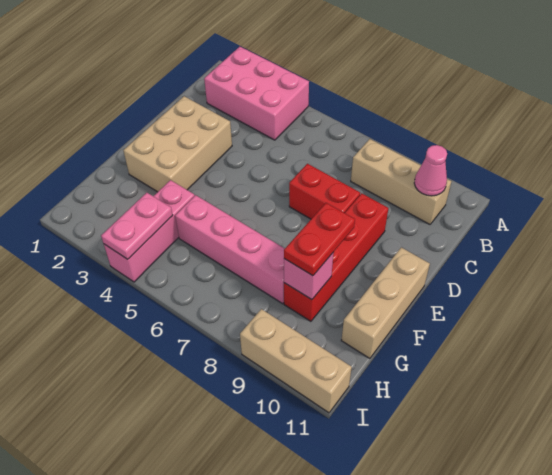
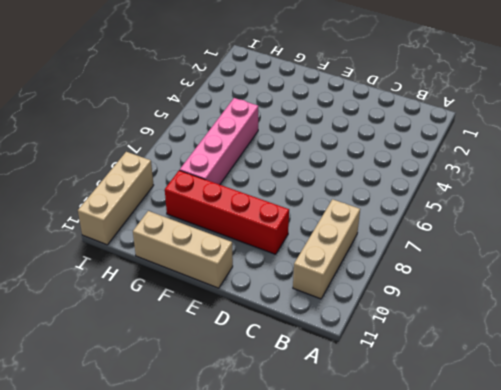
none -> pink brick A2:B4 level 1
none -> tan brick D2:F3 level 1
none -> red brick D7:D8 level 1

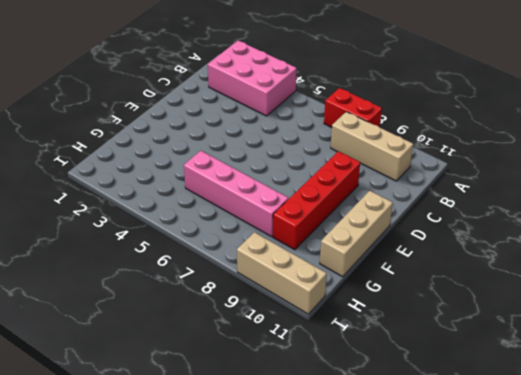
red brick A7:A8 level 1 -> red brick D7:D8 level 1
none -> tan brick D2:F3 level 1
none -> pink brick G4:I4 level 1
none -> pink cone B10 level 2

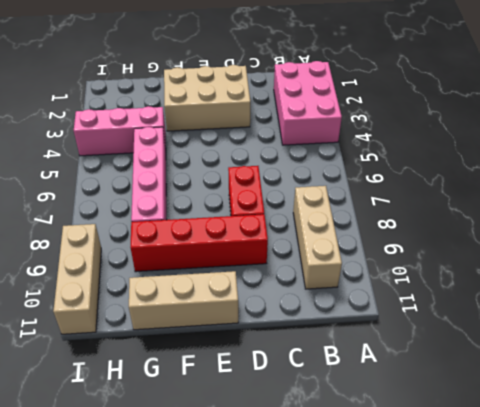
none -> pink cone B10 level 2
none -> pink brick G9 level 2
none -> pink plate H4:I4 level 2

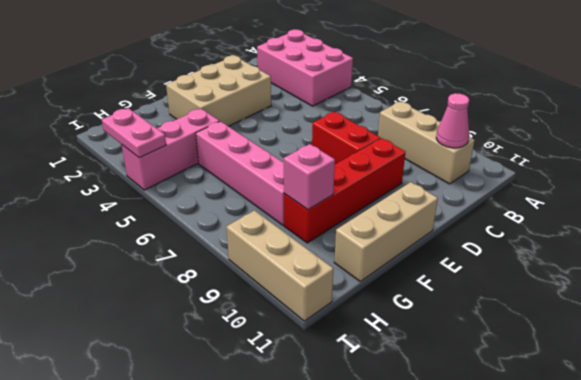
pink plate I3:I4 level 2 -> pink plate H4:I4 level 2
none -> red plate F9:G9 level 3

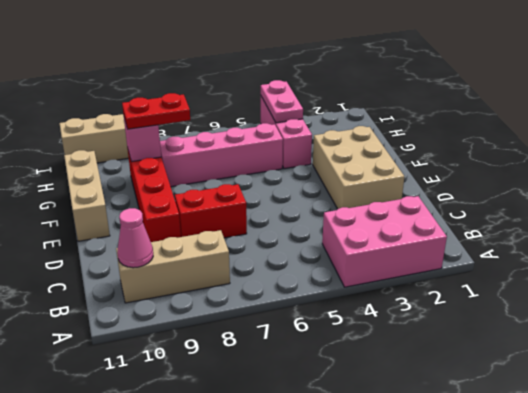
red plate G8:G9 level 3 -> red plate F9:G9 level 3

